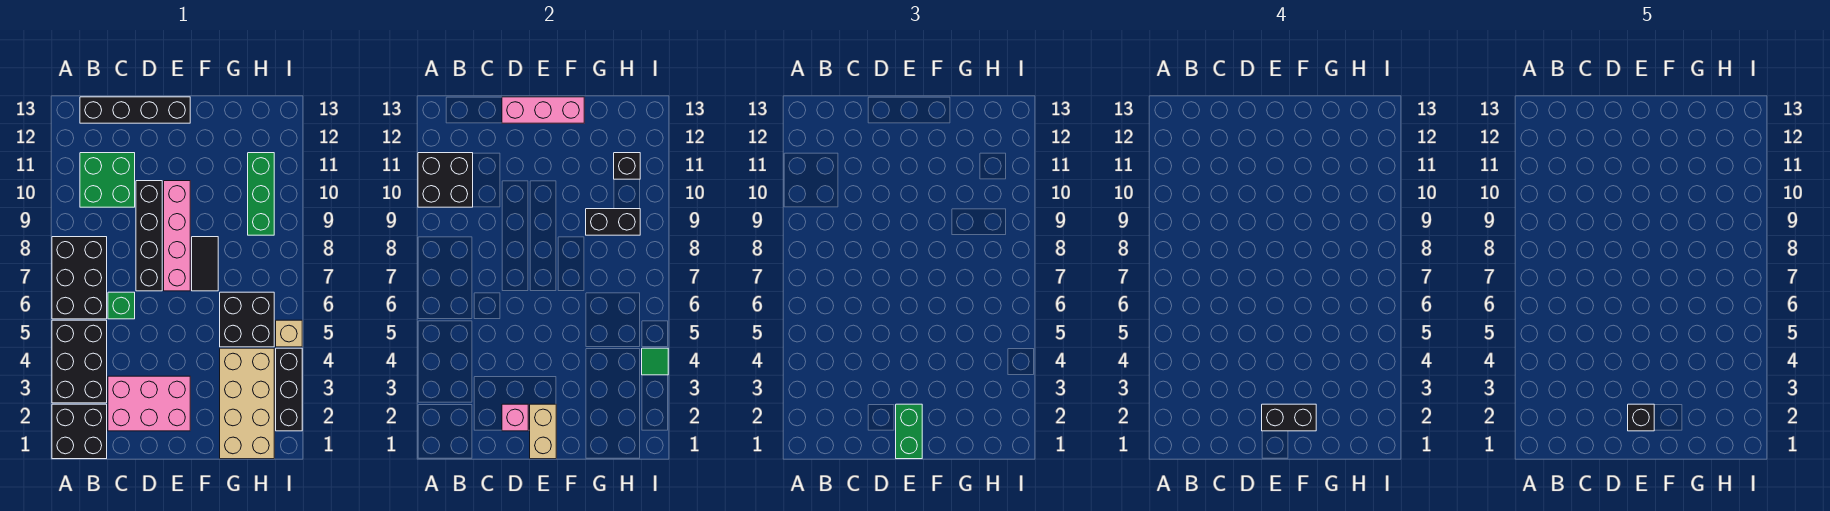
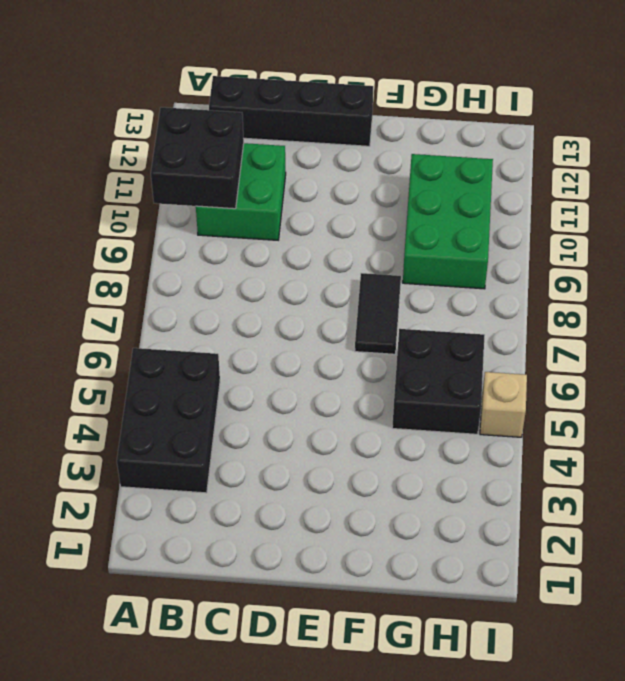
green brick G9:H11 level 1 -> green brick H9:H11 level 1
none -> black brick A1:B2 level 1
none -> black brick A6:B8 level 1
none -> pink brick C2:E3 level 1

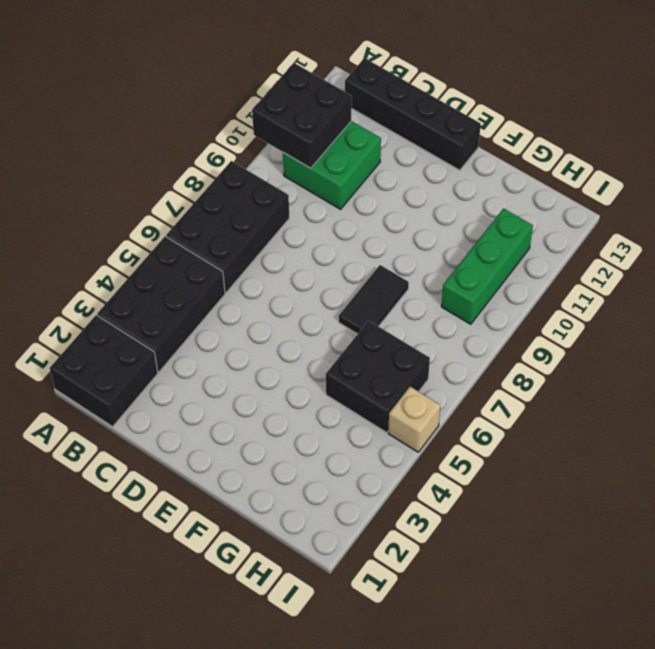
none -> pink brick C2:E3 level 1
none -> green brick C6 level 1
none -> black brick D7:D10 level 1

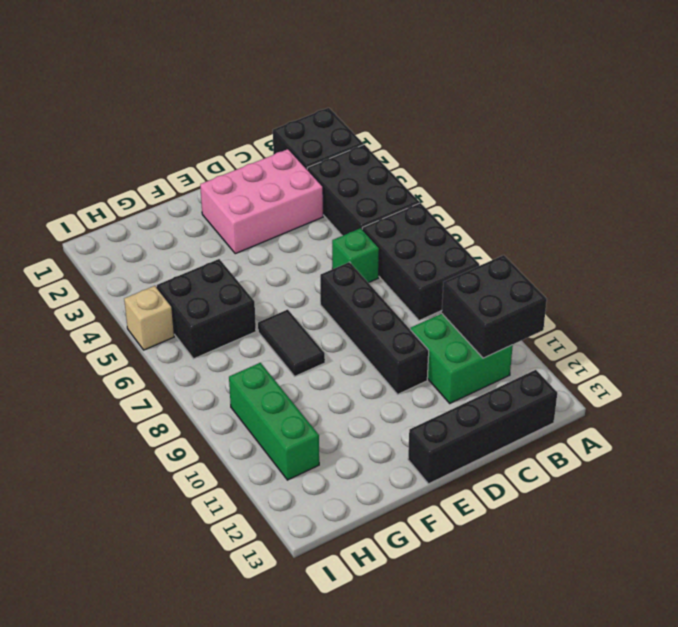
none -> pink brick E7:E10 level 1
none -> tan brick G1:H4 level 1
none -> black brick I2:I4 level 1

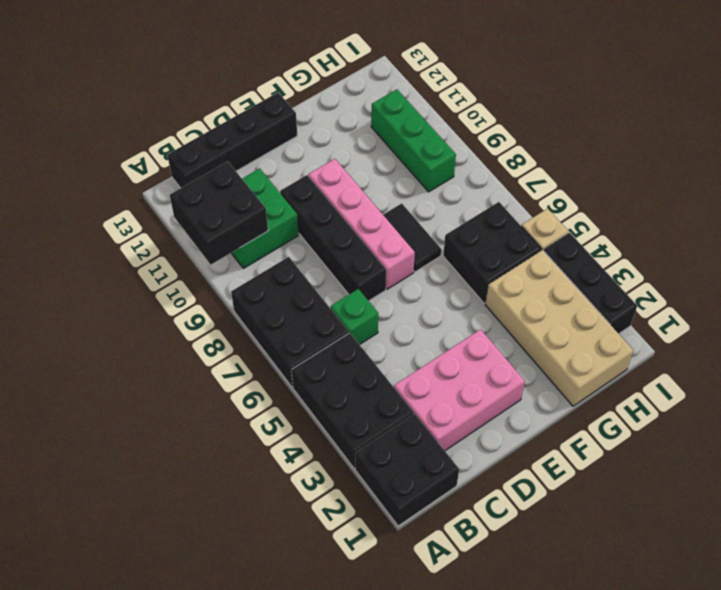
none -> pink brick D2 level 2
none -> pink brick D13:F13 level 2
none -> tan brick E1:E2 level 2

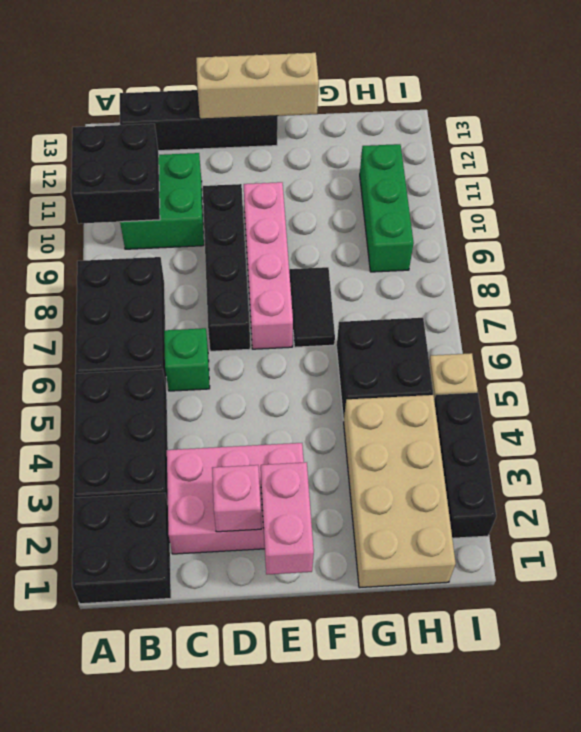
tan brick D13:F13 level 2 -> pink brick D13:F13 level 2
pink brick E1:E2 level 2 -> tan brick E1:E2 level 2
none -> black brick G9:H9 level 2
none -> black brick H11 level 2
none -> green tile I4 level 2

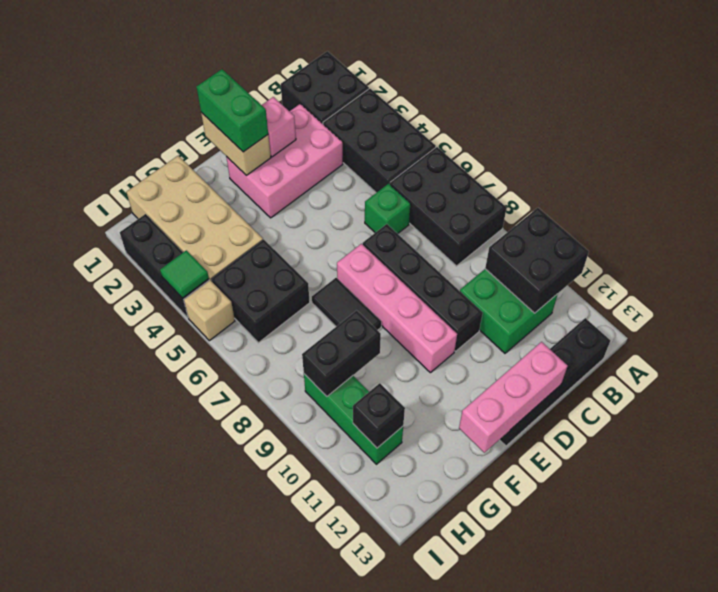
none -> black brick E2:F2 level 4
none -> black brick E2 level 5

